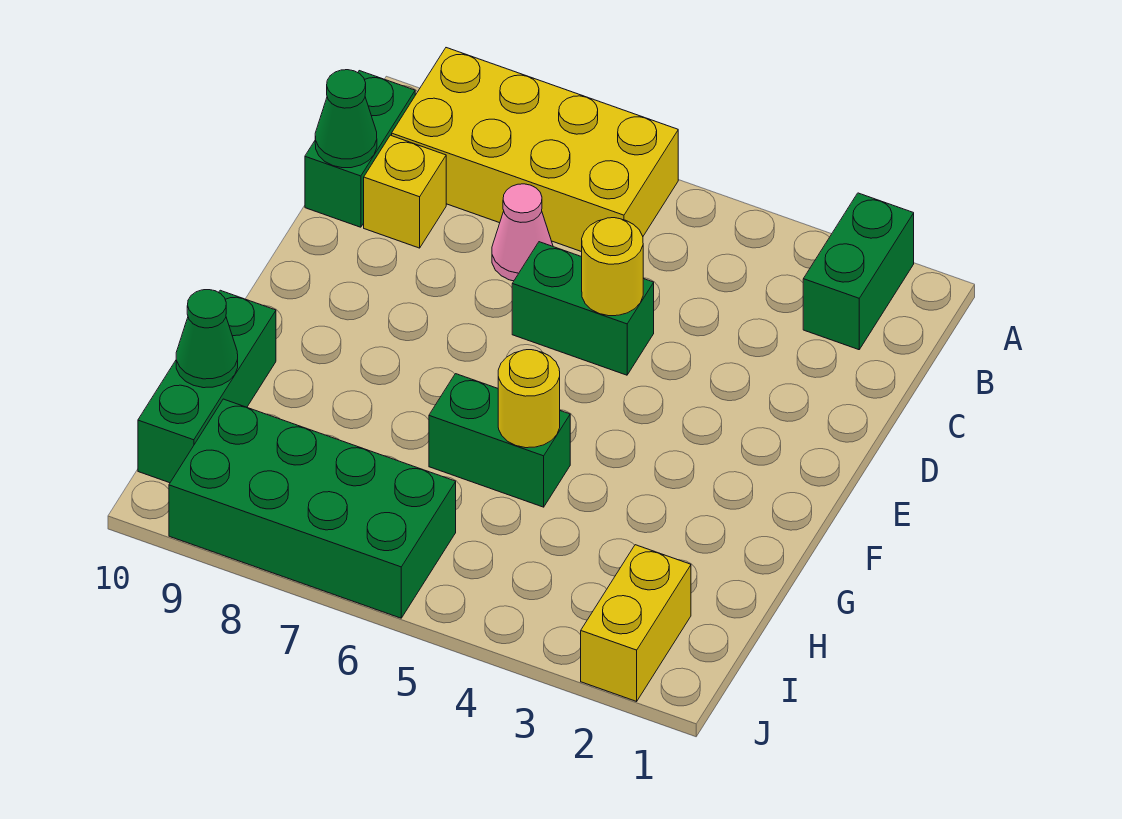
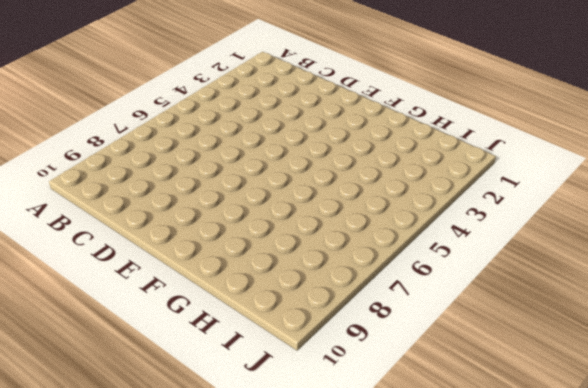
none -> green brick A2:B2 level 1
none -> yellow brick A6:B9 level 1
none -> green brick B10:C10 level 1

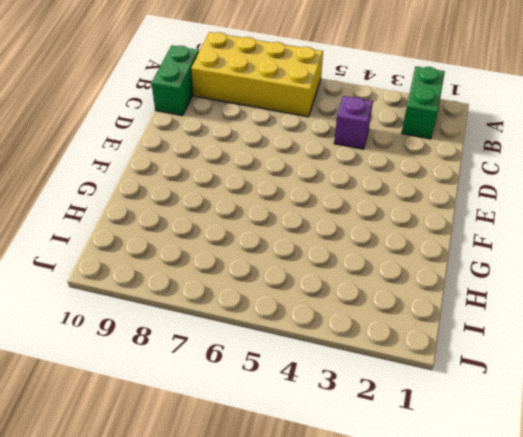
purple brick C4 level 1 -> none
none -> pink cone C7 level 1
none -> yellow brick C9 level 1
none -> green brick D5:D6 level 1

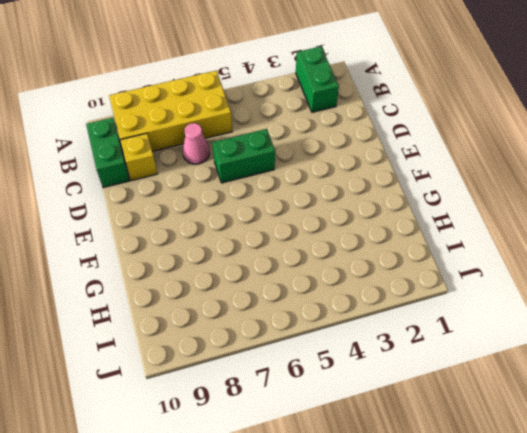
none -> green brick G5:G6 level 1
none -> green brick G10:I10 level 1
none -> yellow brick I2:J2 level 1

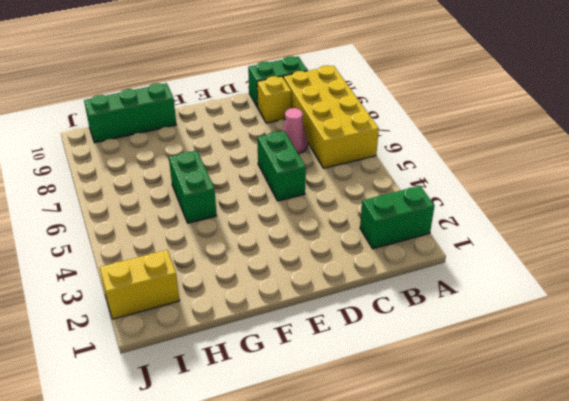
none -> green brick I6:J9 level 1
none -> green cone C10 level 2
none -> yellow round brick D5 level 2

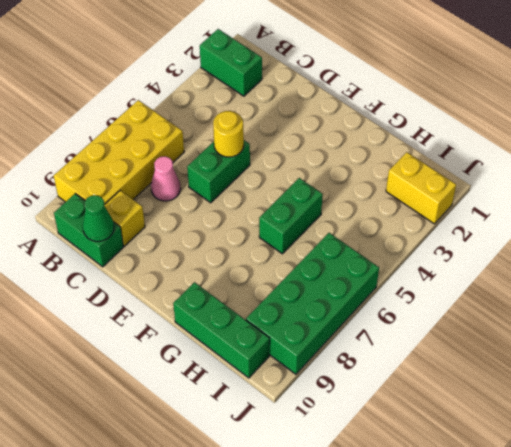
none -> yellow round brick G5 level 2
none -> green cone H10 level 2

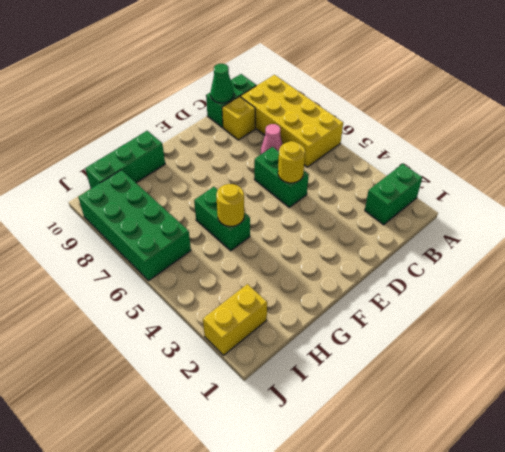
none -> green cone H10 level 2

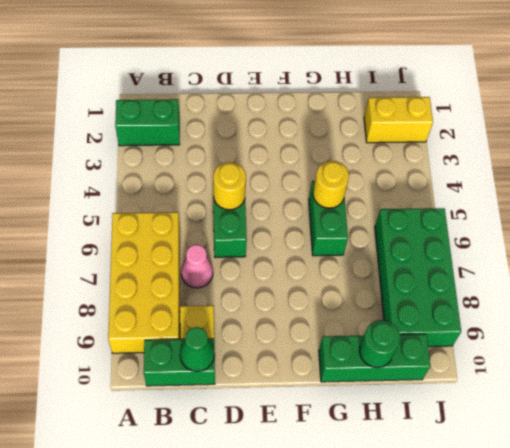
green round brick H10 level 2 -> green cone H10 level 2

